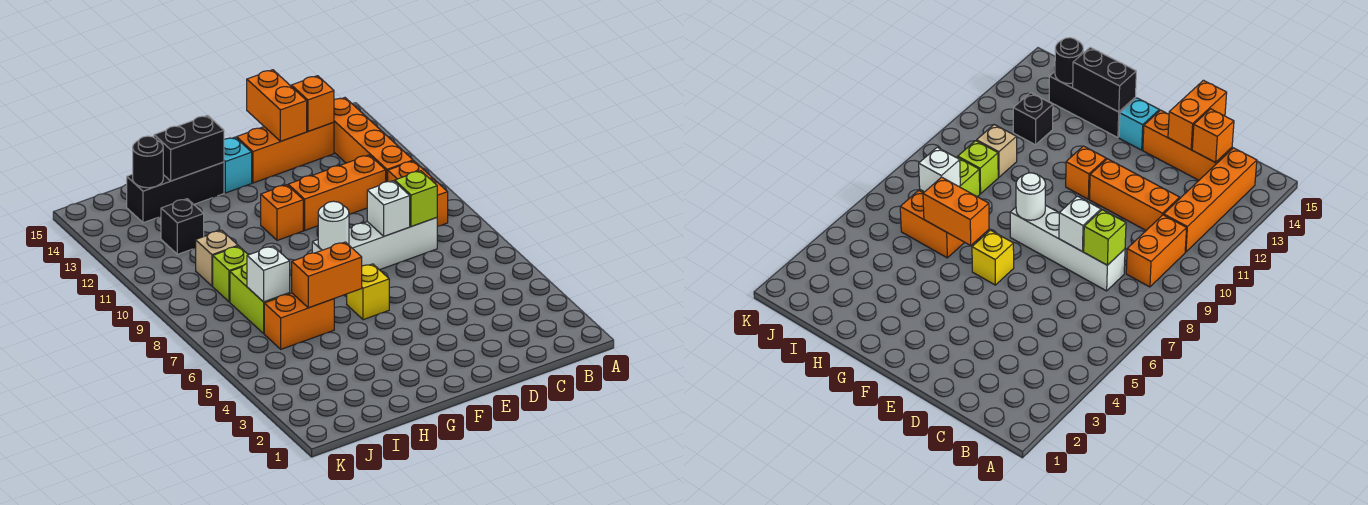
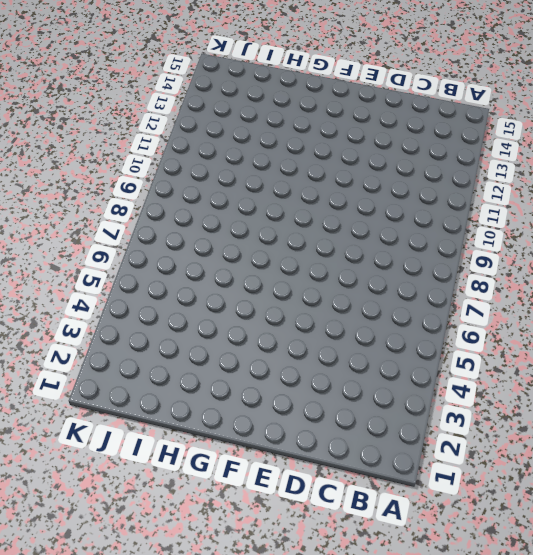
none -> orange brick B9:B10 level 1
none -> orange brick B11:B14 level 1
none -> white brick C8:F8 level 1

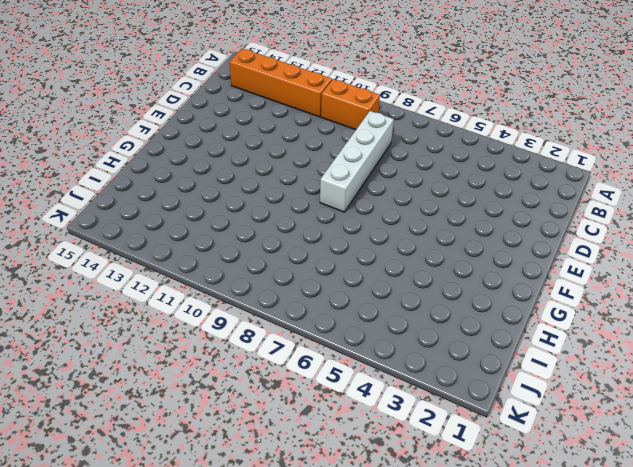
none -> orange brick C11:E11 level 1
none -> orange brick C14:E14 level 1
none -> yellow brick F6 level 1

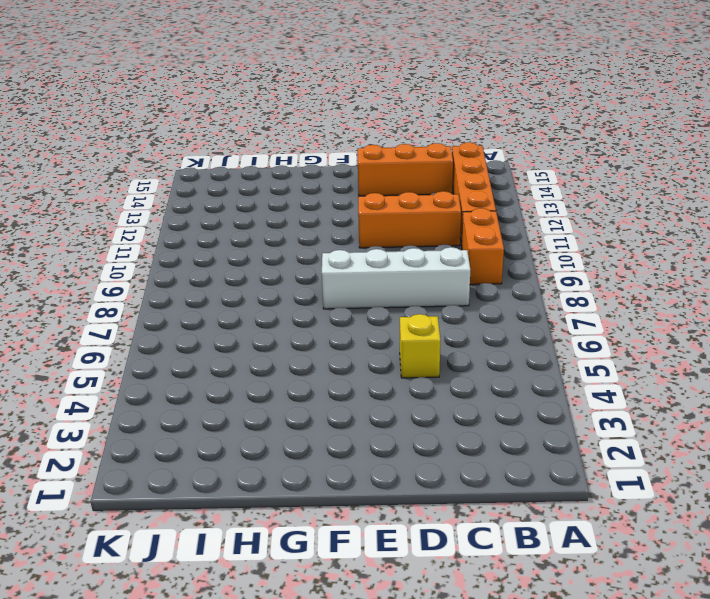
yellow brick D5 level 1 -> yellow brick F6 level 1
none -> orange brick F11 level 1
none -> cyan brick F14 level 1
none -> black brick G14:I14 level 1

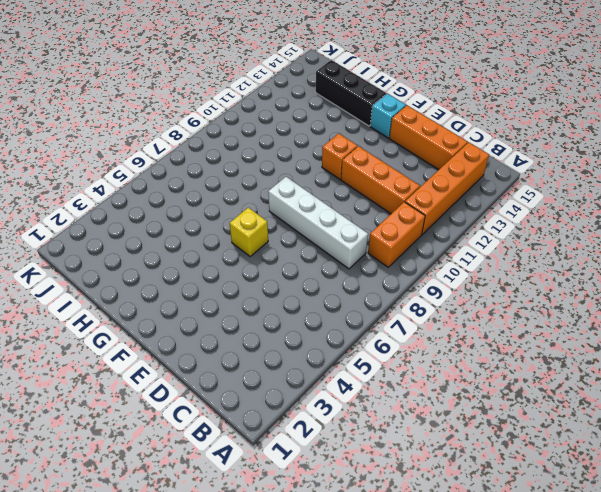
none -> orange brick H6:I6 level 1
none -> lime brick I7:I8 level 1
none -> lime brick I9 level 1

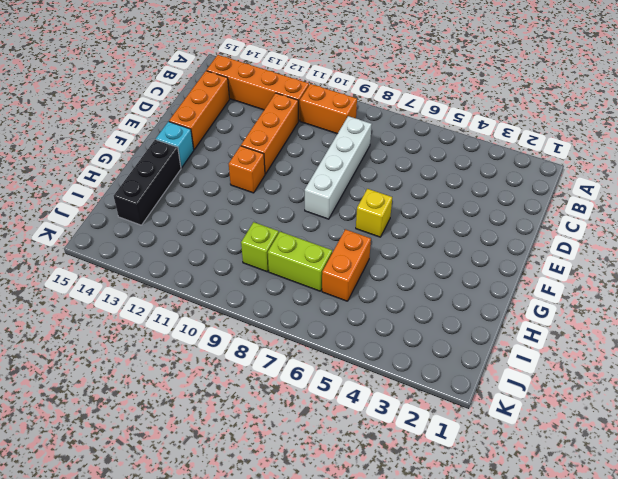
none -> tan brick I10 level 1
none -> black brick I12 level 1
none -> lime brick C8 level 2

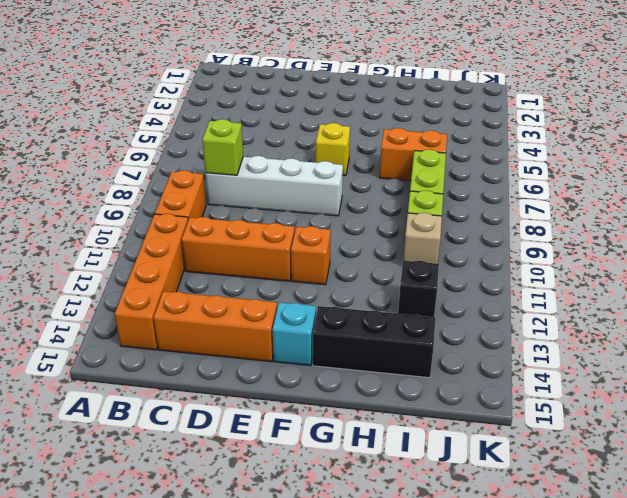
none -> orange brick C14 level 2
none -> white brick D8 level 2
none -> orange brick D14:D15 level 2

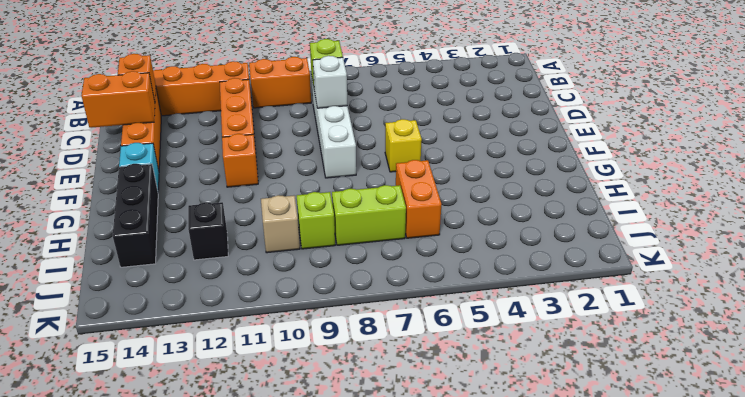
none -> white round brick F8 level 2
none -> orange brick G6:H6 level 2
none -> black brick G14:H14 level 2

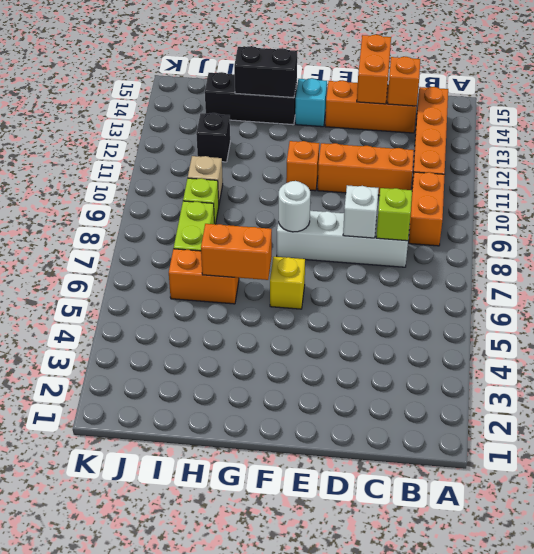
none -> white brick I7 level 2
none -> black round brick I14 level 2

